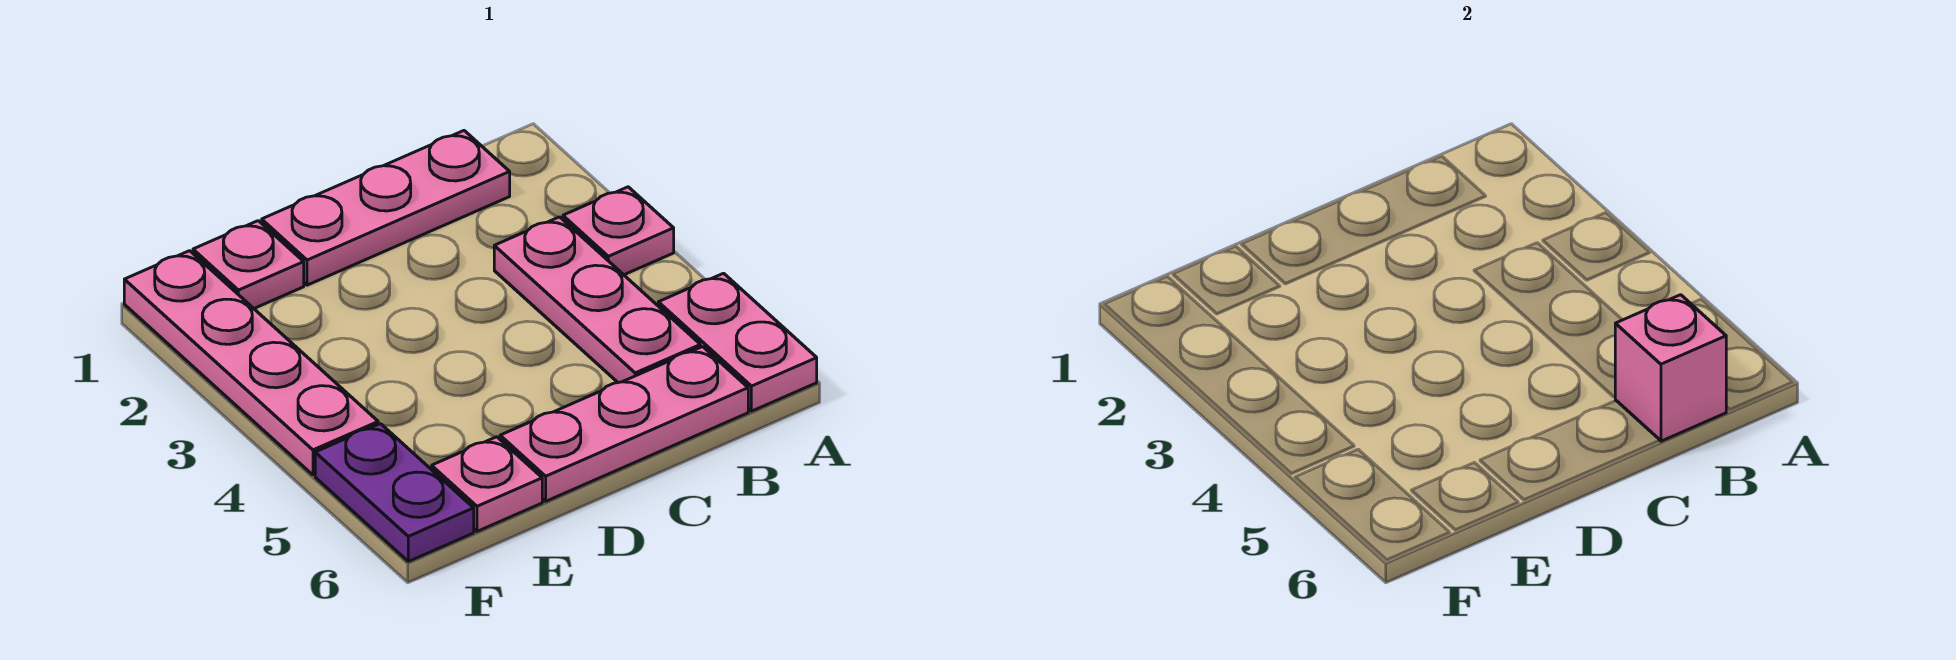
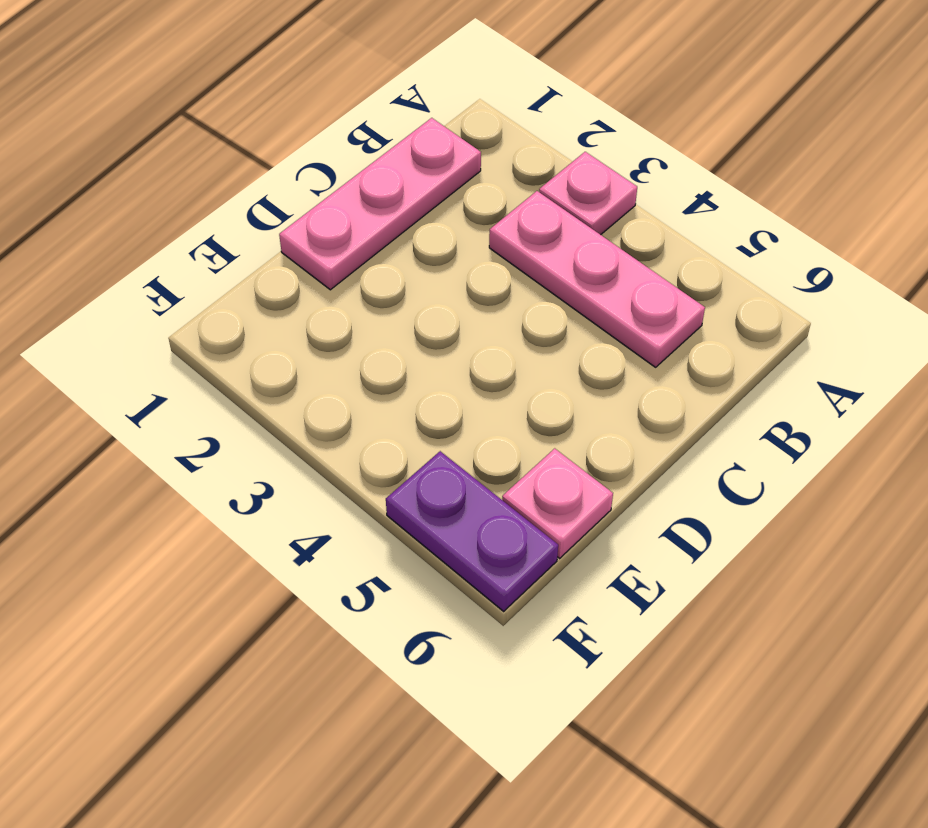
none -> pink plate A5:A6 level 1
none -> pink plate B6:D6 level 1

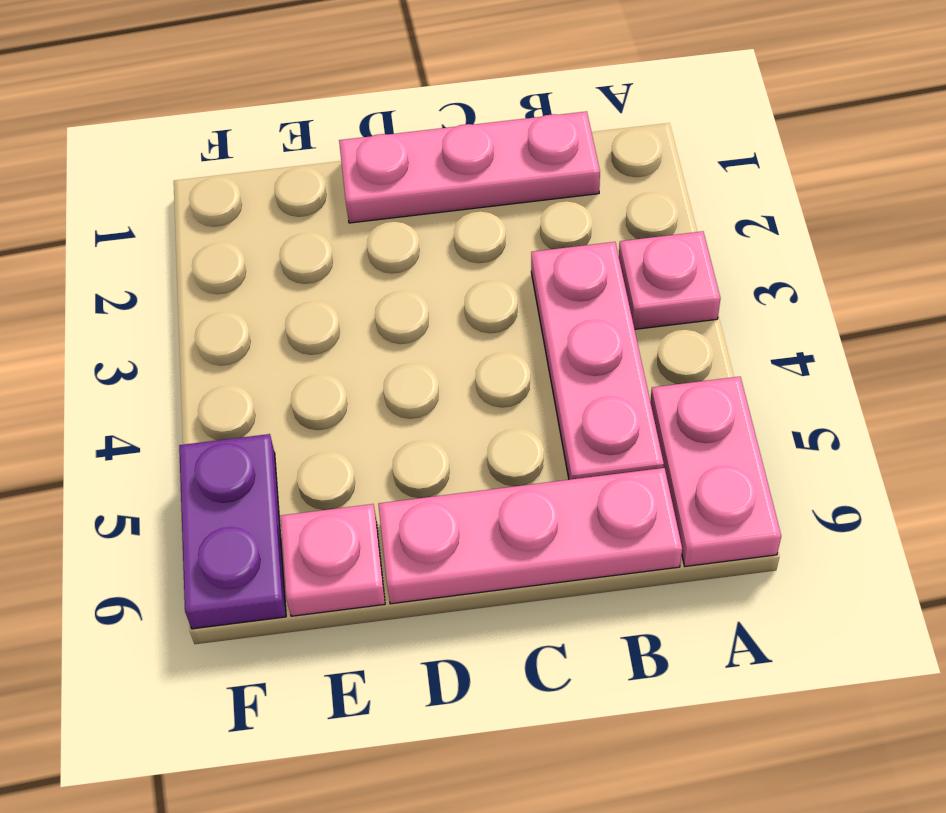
none -> pink plate E1 level 1
none -> pink plate F1:F4 level 1

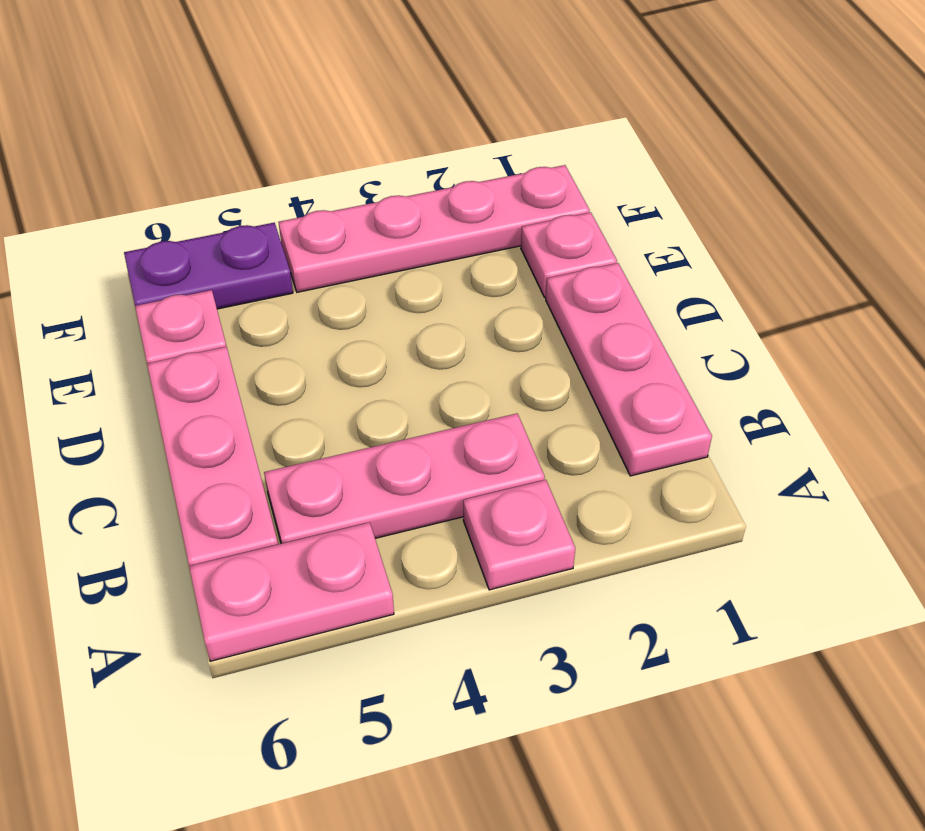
none -> pink brick B6 level 2

